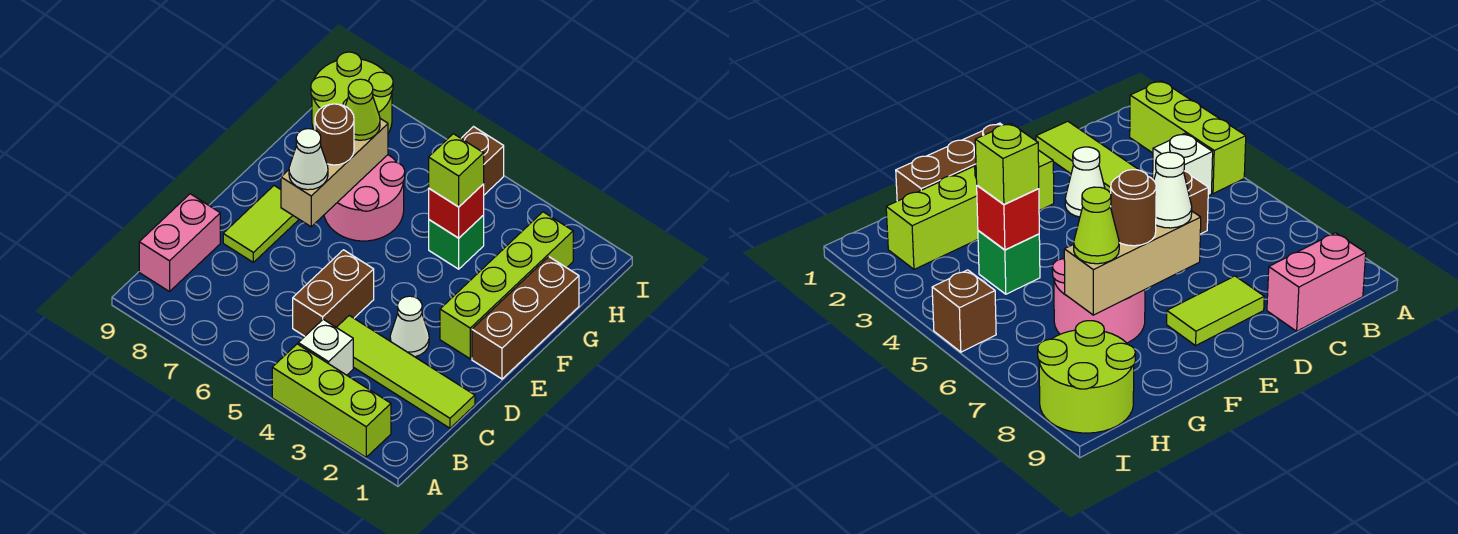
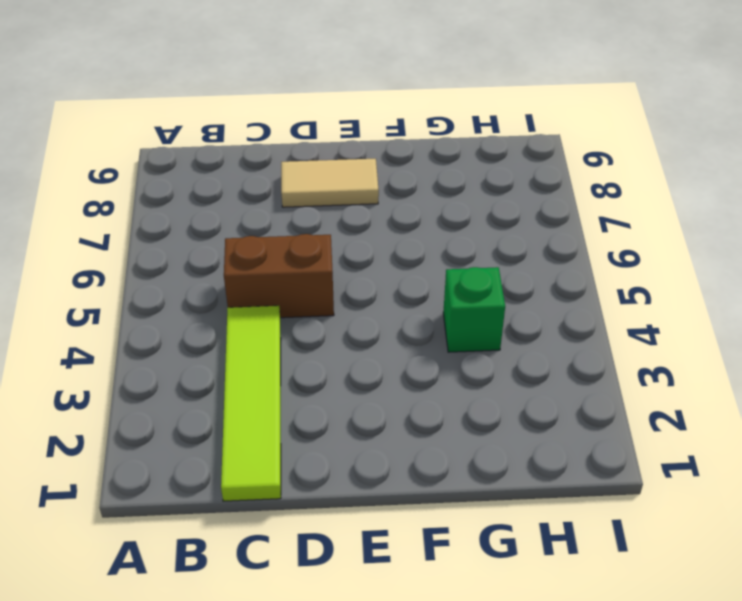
tan tile D8:E8 level 1 -> lime tile D8:E8 level 1
none -> lime brick A2:A4 level 1
none -> white brick B4 level 1
none -> pink brick B9:C9 level 1

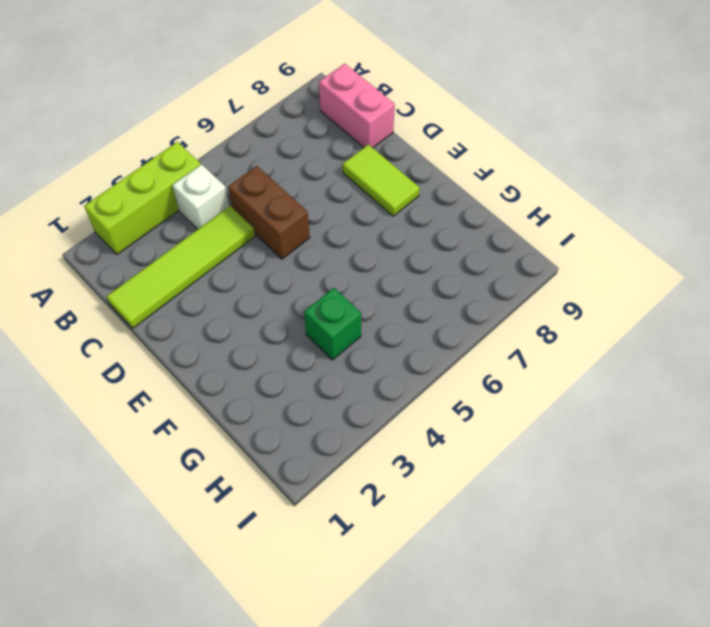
none -> white cone D3 level 1
none -> brown brick E1:G1 level 1
none -> lime brick E2:H2 level 1

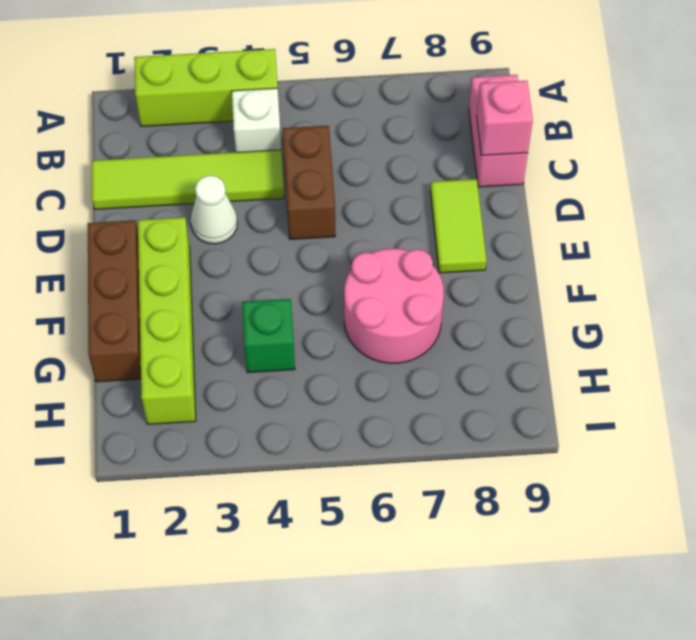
pink brick C9 level 2 -> none
none -> lime round brick H8:I9 level 1
none -> brown brick I5 level 1
none -> tan brick E7:G7 level 2

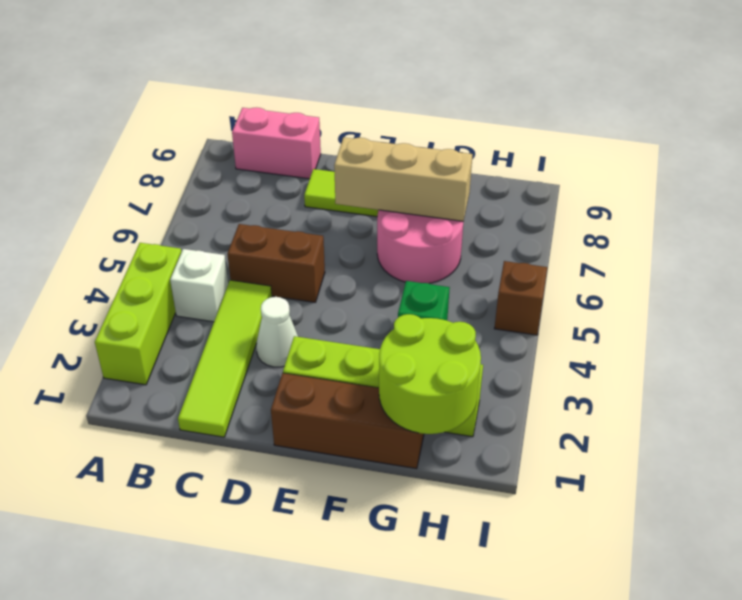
lime round brick G1:H2 level 2 -> lime round brick H8:I9 level 1
none -> red brick G4 level 2
none -> white cone E7 level 3
none -> brown round brick F7 level 3

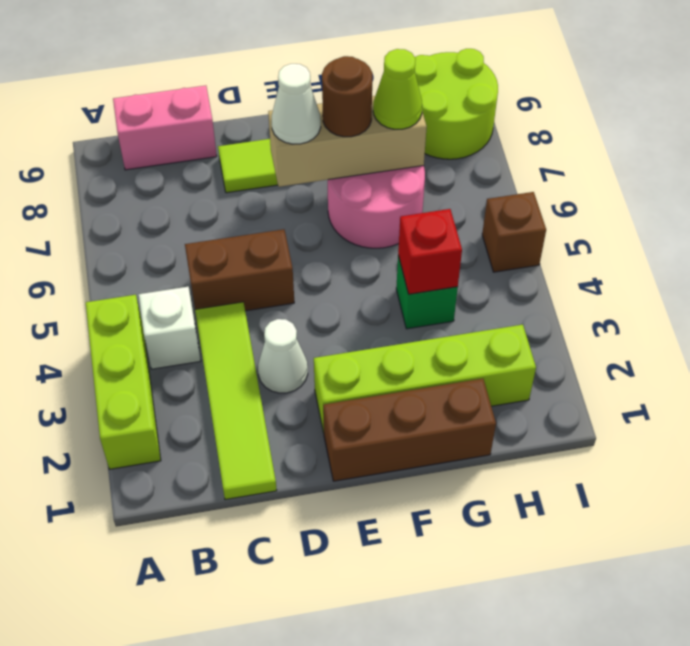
none -> lime brick G4 level 3

